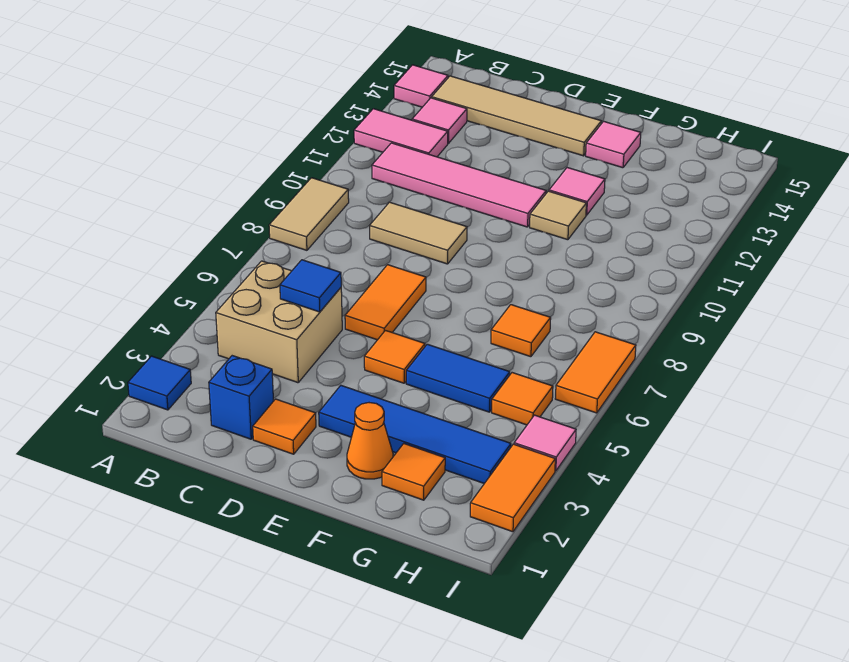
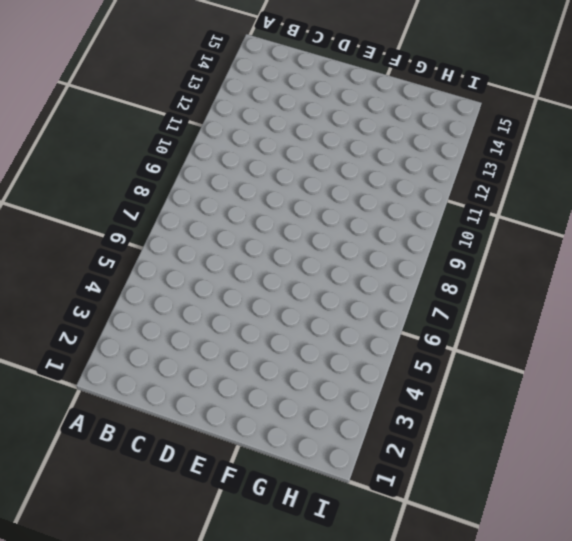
none -> blue tile A2 level 1
none -> tan tile A8:A9 level 1
none -> pink tile A12:B12 level 1

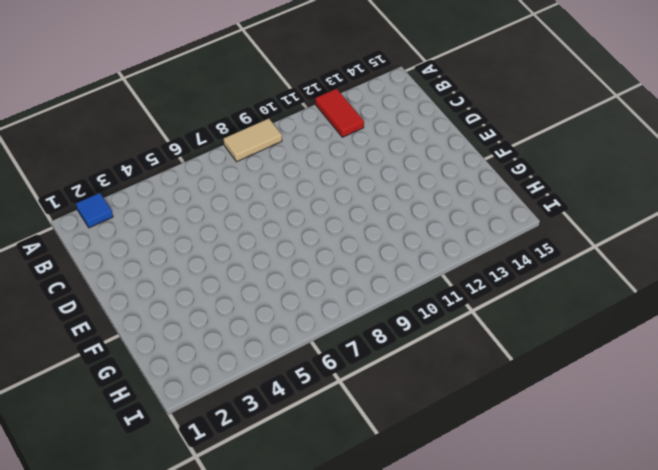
red tile A12:B12 level 1 -> pink tile A12:B12 level 1
none -> pink tile A14 level 1
none -> tan brick B4:C5 level 1
none -> pink tile B11:E11 level 1

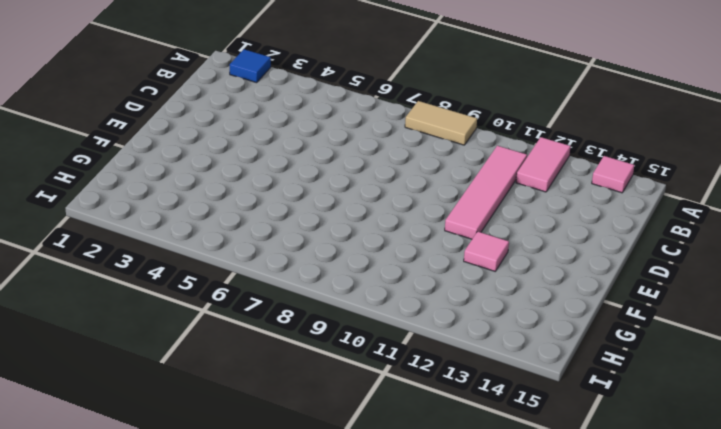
none -> tan brick B4:C5 level 1
none -> pink tile B13 level 1
none -> tan tile B14:E14 level 1

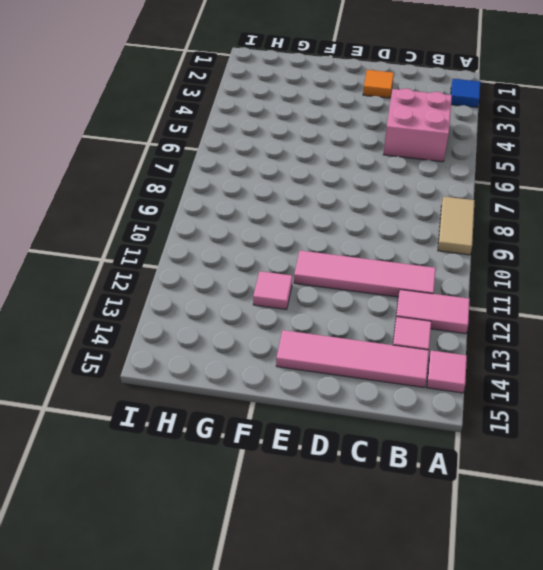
pink brick B4:C5 level 1 -> tan brick B4:C5 level 1
pink tile B14:E14 level 1 -> tan tile B14:E14 level 1
none -> blue brick C2 level 1
none -> tan tile C9:D9 level 1
none -> orange tile D6:D7 level 1

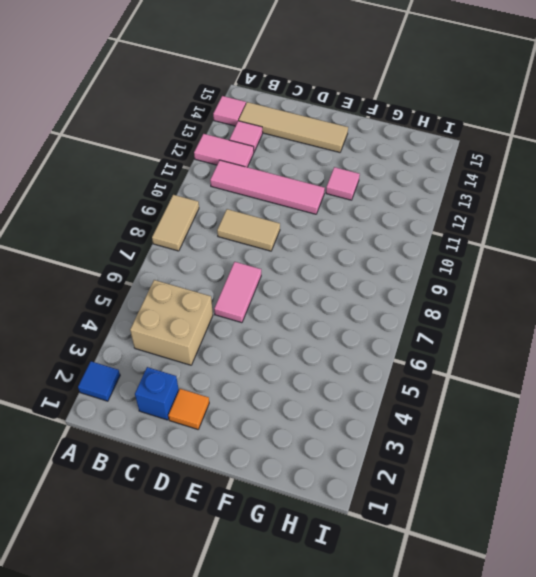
pink tile D6:D7 level 1 -> orange tile D6:D7 level 1
none -> blue tile E3:H3 level 1
none -> orange tile E5 level 1
none -> orange cone F2 level 1

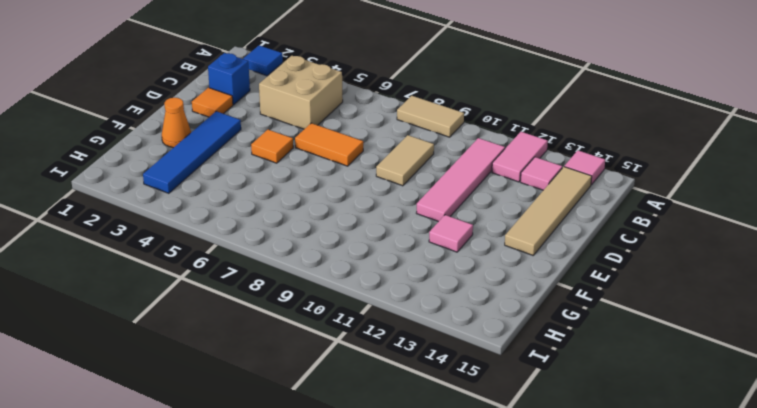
none -> blue tile F5:G5 level 1
none -> tan tile F11 level 1
none -> pink tile F14 level 1

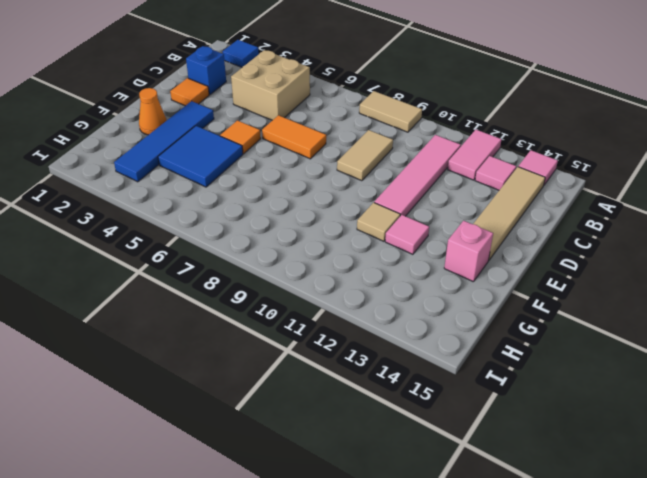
blue tile F4:G5 level 1 -> blue tile F5:G5 level 1
pink brick F14 level 1 -> pink tile F14 level 1
none -> orange tile G2 level 1
none -> orange tile G7 level 1
none -> orange tile H5 level 1

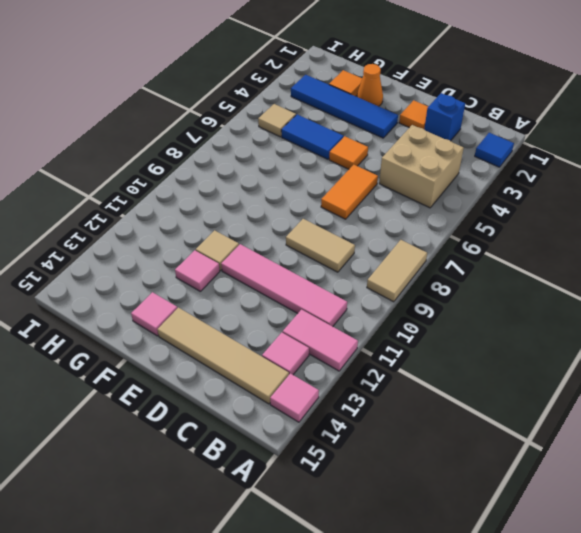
tan tile H5 level 1 -> orange tile H5 level 1
none -> orange tile G7 level 1
none -> orange tile I2:I3 level 1
none -> pink tile I4 level 1

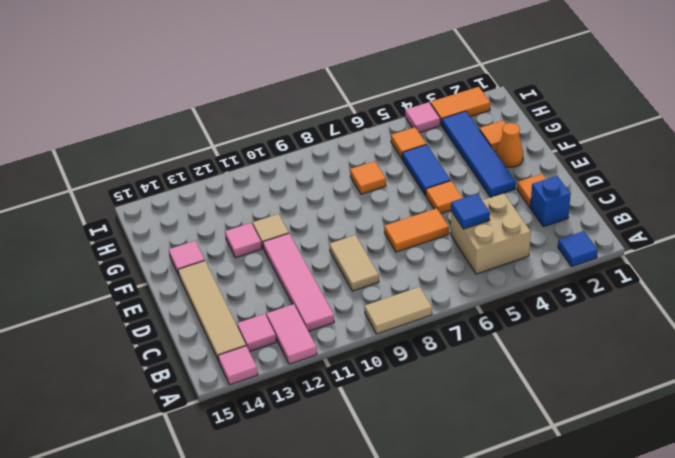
none -> orange tile I6:I7 level 1

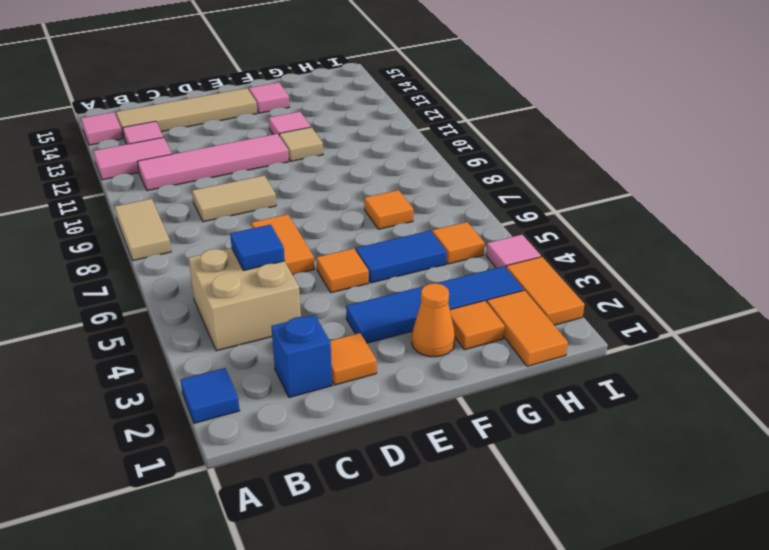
orange tile H1:H2 level 1 -> orange tile I6:I7 level 1

